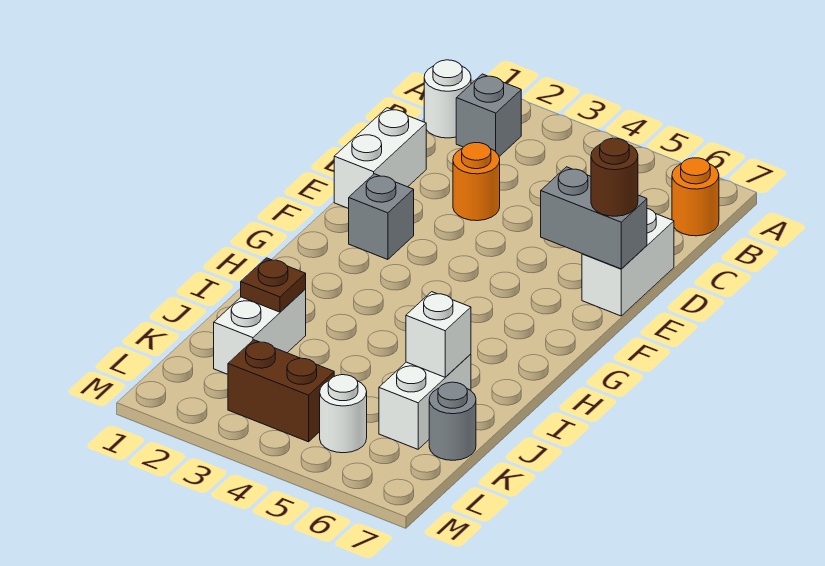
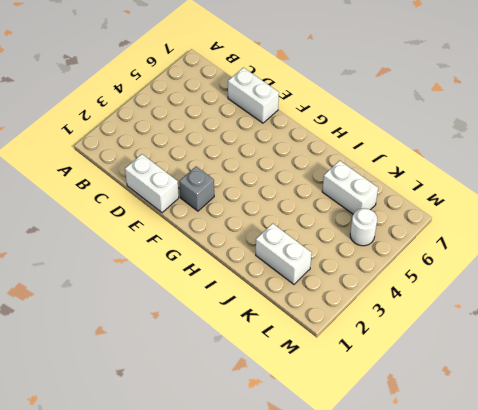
none -> white round brick B1 level 1
none -> grey brick B2 level 1
none -> orange round brick B7 level 1

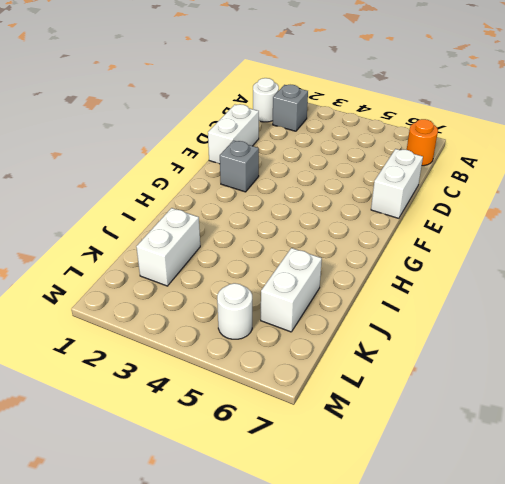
none -> orange round brick D3 level 1
none -> grey round brick K7 level 1
none -> brown brick L3:L4 level 1

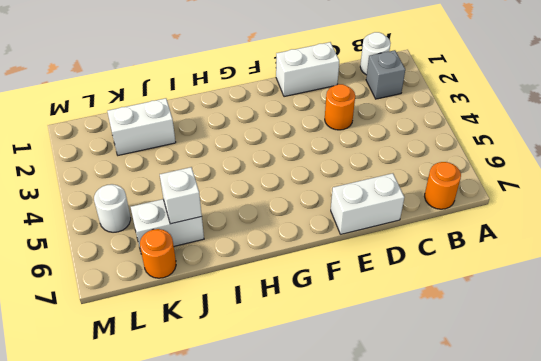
orange round brick K7 level 1 -> grey round brick K7 level 1
none -> grey brick F2 level 1
none -> brown brick L3:L4 level 1
none -> grey brick E6:E7 level 2

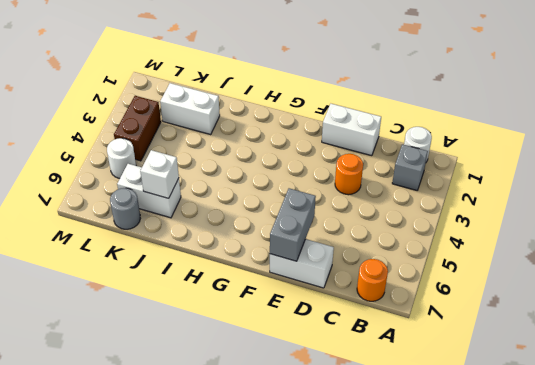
none -> grey brick F2 level 1
none -> brown plate J2 level 2
none -> brown round brick E7 level 3

